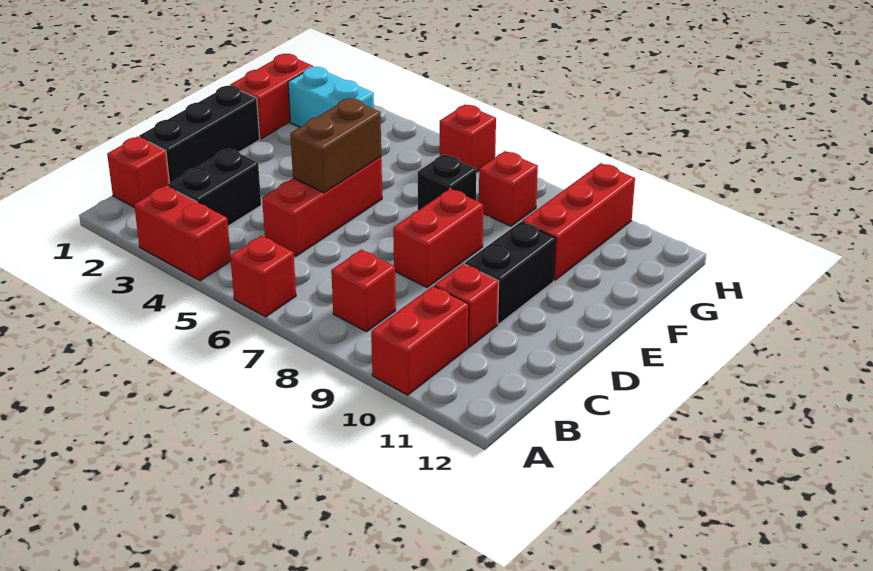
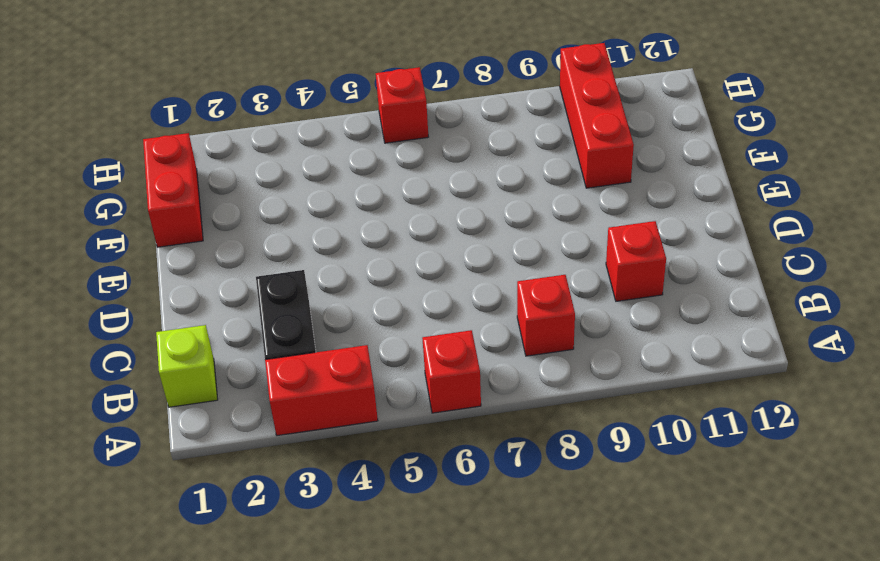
lime brick B1 level 1 -> red brick B1 level 1
none -> red brick A10:B10 level 1
none -> black brick C1:E1 level 1
none -> red brick C5:E5 level 1

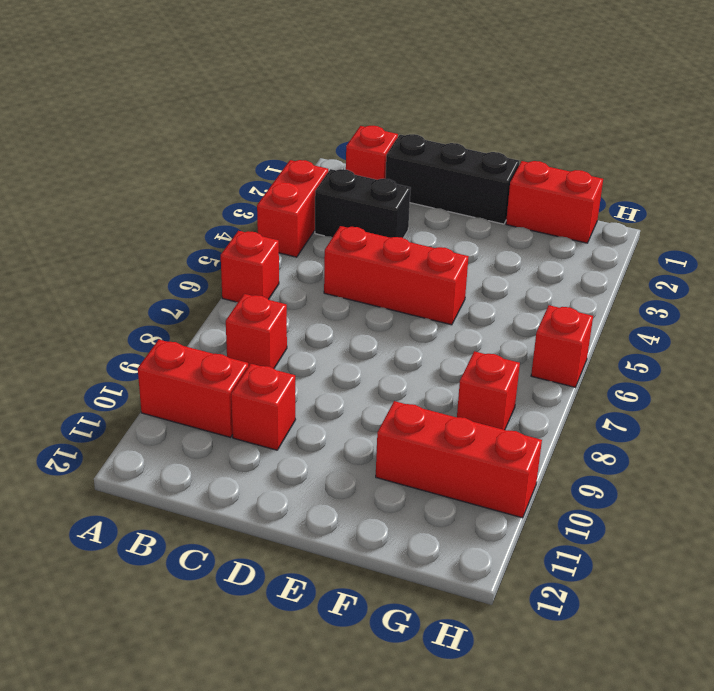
none -> red brick D8:E8 level 1
none -> black brick D10:E10 level 1
none -> black brick F7 level 1

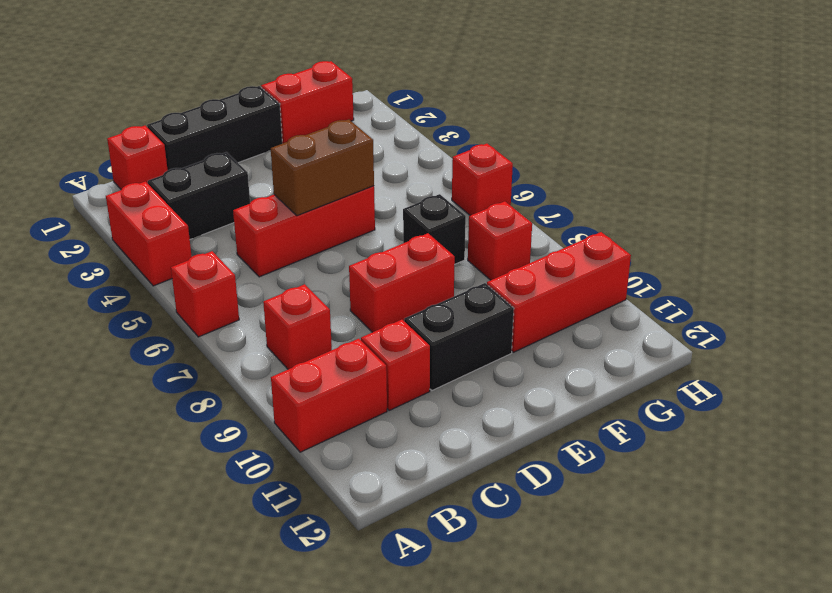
none -> cyan brick G2:G3 level 1

